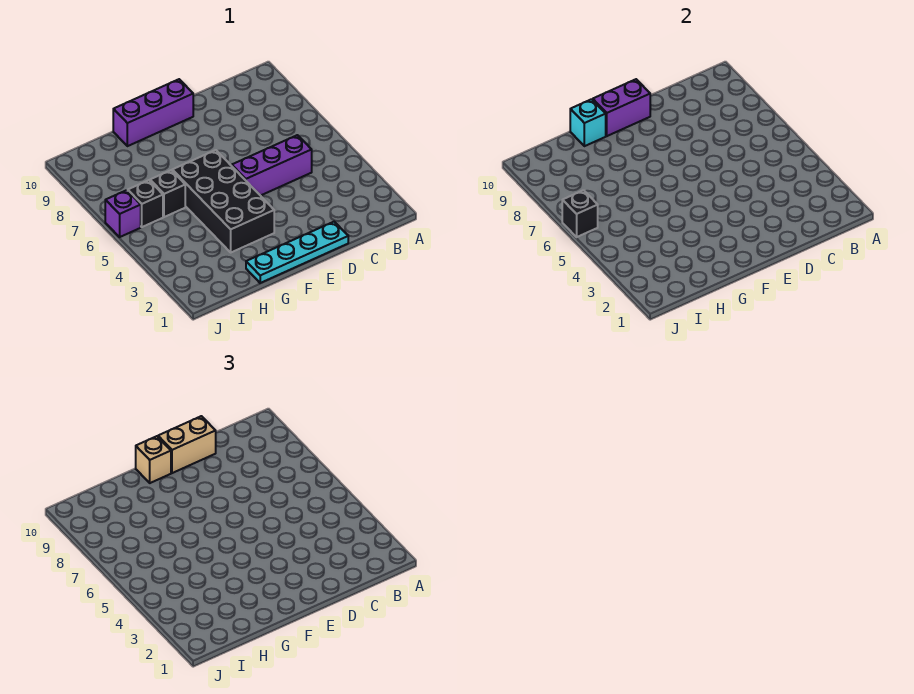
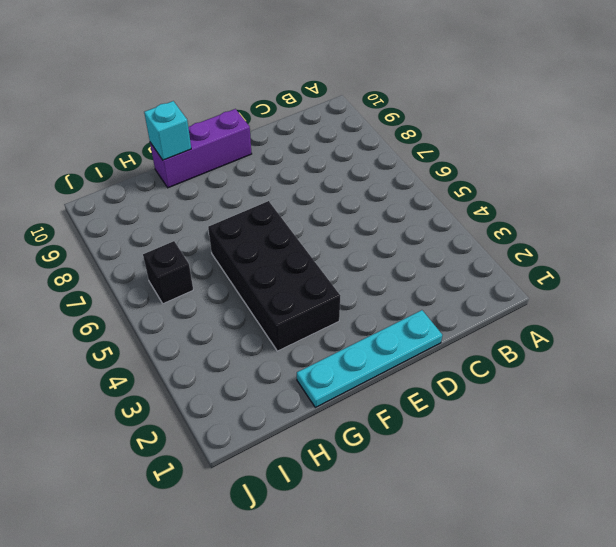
none -> purple brick C5:E5 level 1
none -> black brick H6 level 1
none -> purple brick J6 level 1

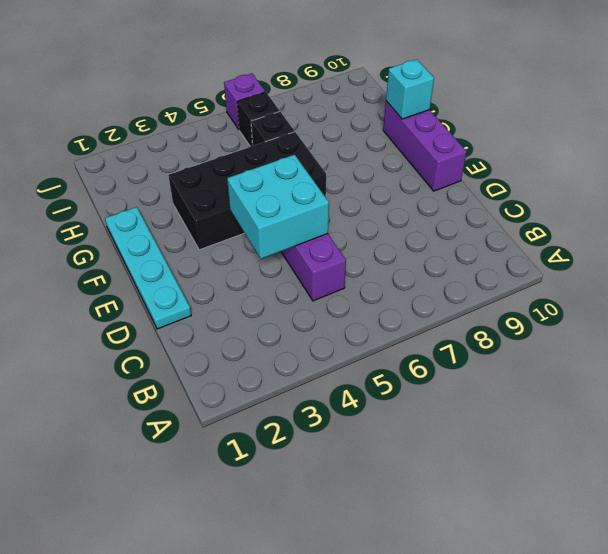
cyan brick D4:E5 level 2 -> none
none -> purple brick E10:F10 level 2
none -> black brick J6 level 2
none -> tan brick D10:E10 level 3

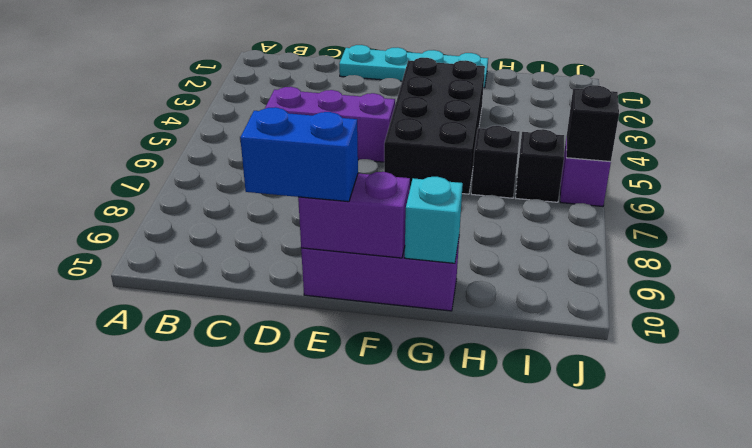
blue brick D10:E10 level 3 -> tan brick D10:E10 level 3
none -> tan brick F10 level 3

